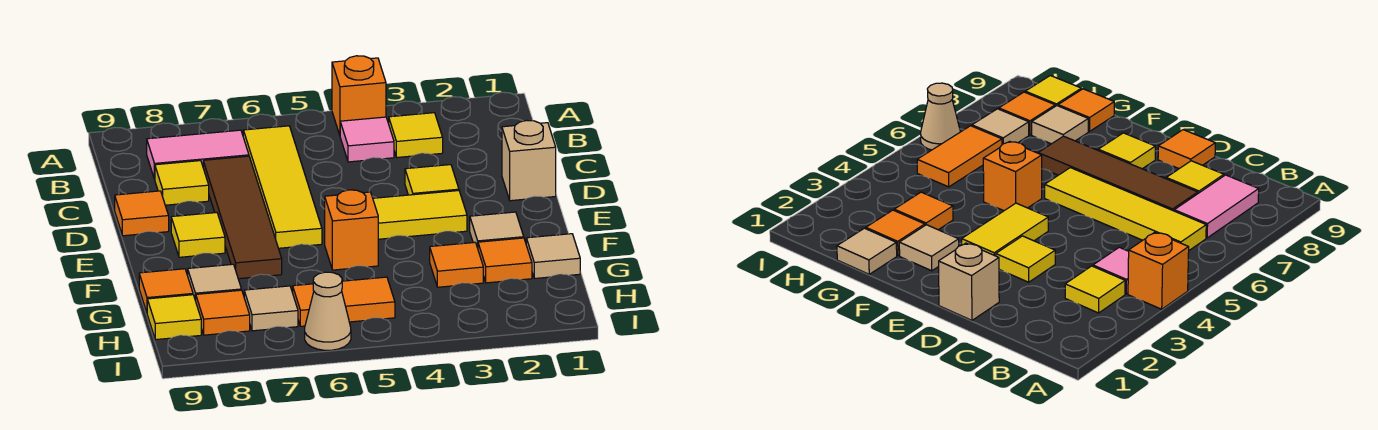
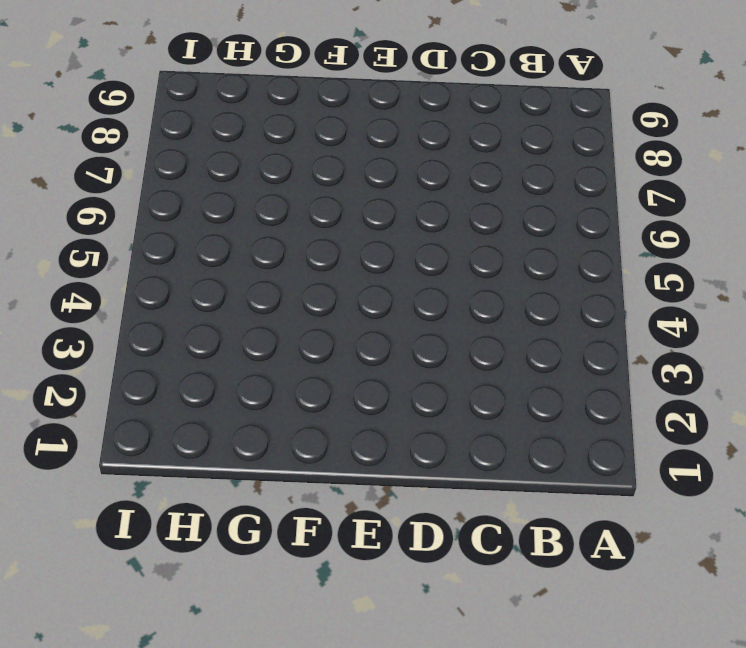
none -> orange brick A4 level 1
none -> yellow tile B3 level 1
none -> pink tile B4 level 1

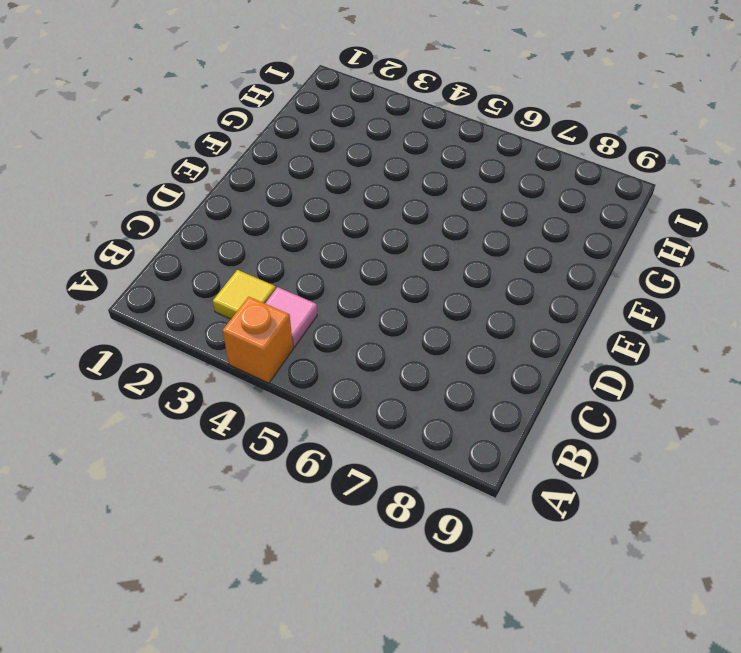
none -> yellow tile B6:E6 level 1
none -> pink tile B7:B8 level 1
none -> brown tile C7:F7 level 1

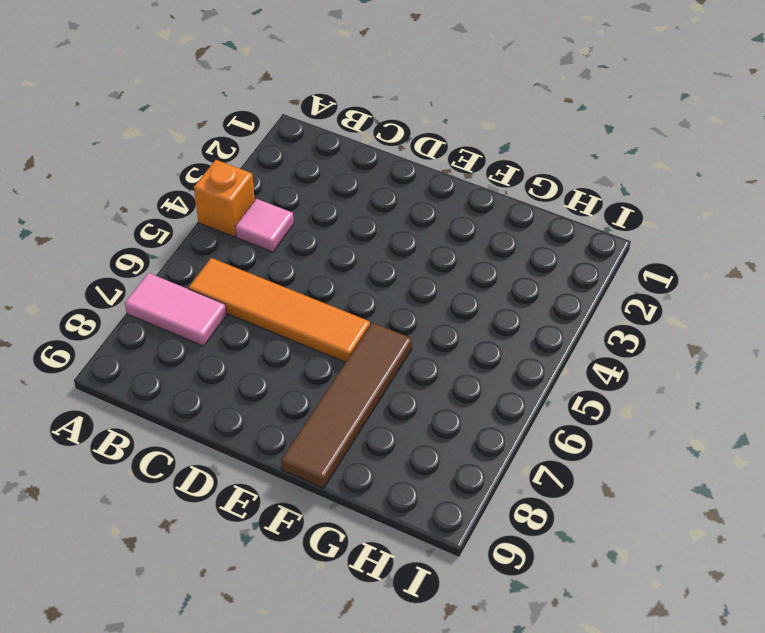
pink tile A7:B7 level 1 -> pink tile B7:B8 level 1
orange tile B6:E6 level 1 -> yellow tile B6:E6 level 1
brown tile F6:F9 level 1 -> brown tile C7:F7 level 1
none -> yellow tile B3 level 1
none -> yellow tile C8 level 1
none -> tan brick D1 level 1

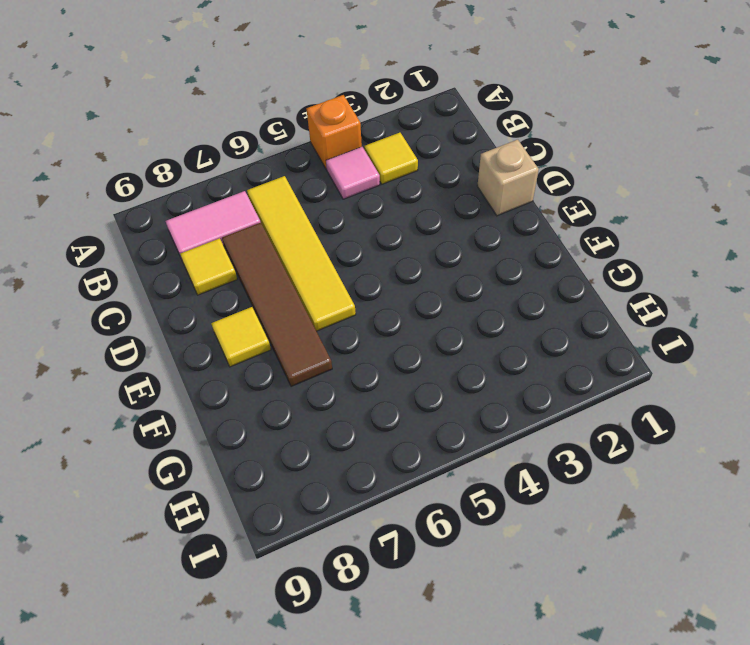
none -> yellow tile D3 level 1
none -> orange tile D9 level 1
none -> yellow tile E3:E4 level 1

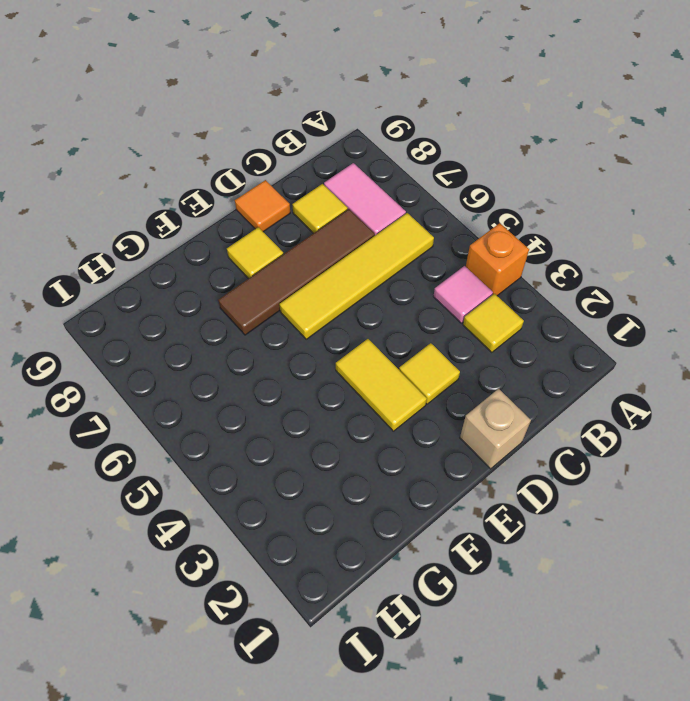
none -> tan tile F2 level 1
none -> orange brick F5 level 1
none -> tan tile G1 level 1

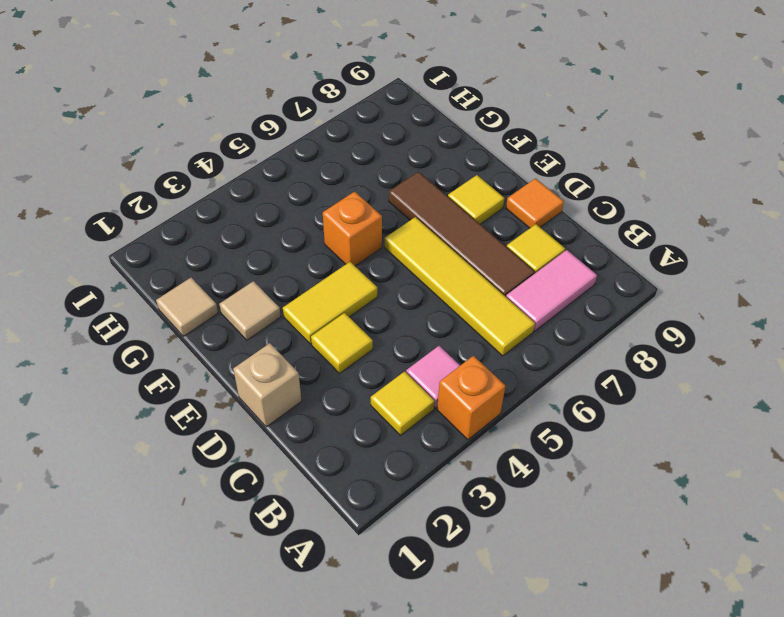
none -> orange tile G2 level 1
none -> orange tile G3 level 1
none -> tan tile G8 level 1

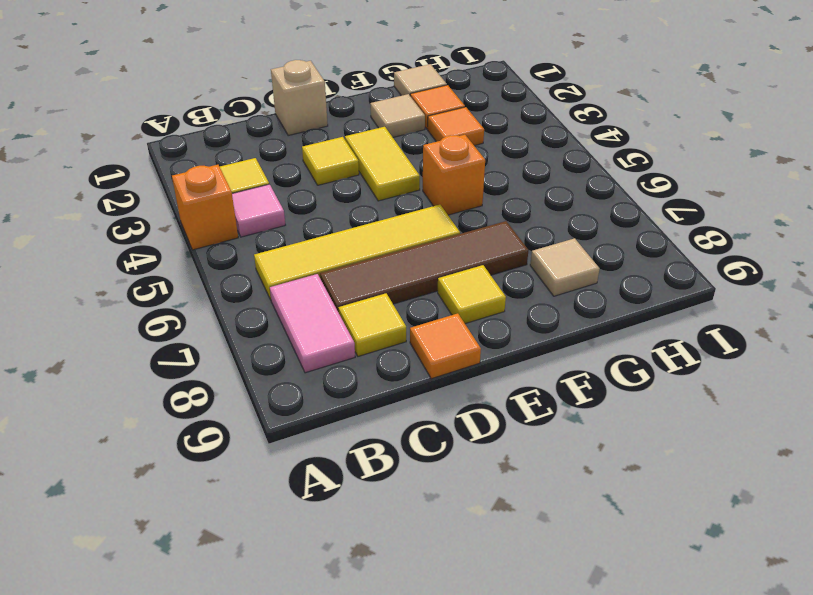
none -> orange tile G9 level 1
none -> orange tile H5:H6 level 1
none -> tan tile H7 level 1

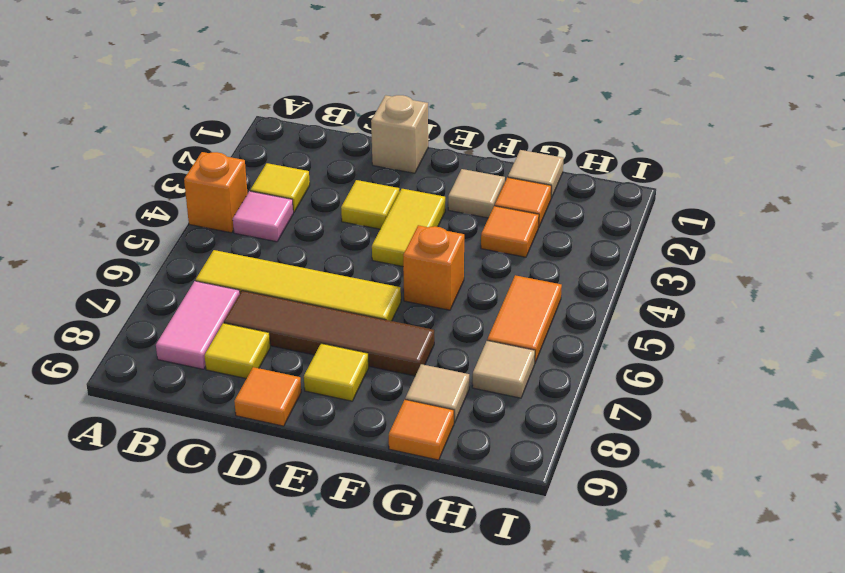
none -> orange tile H8 level 1
none -> yellow tile H9 level 1
none -> tan cone I6 level 1

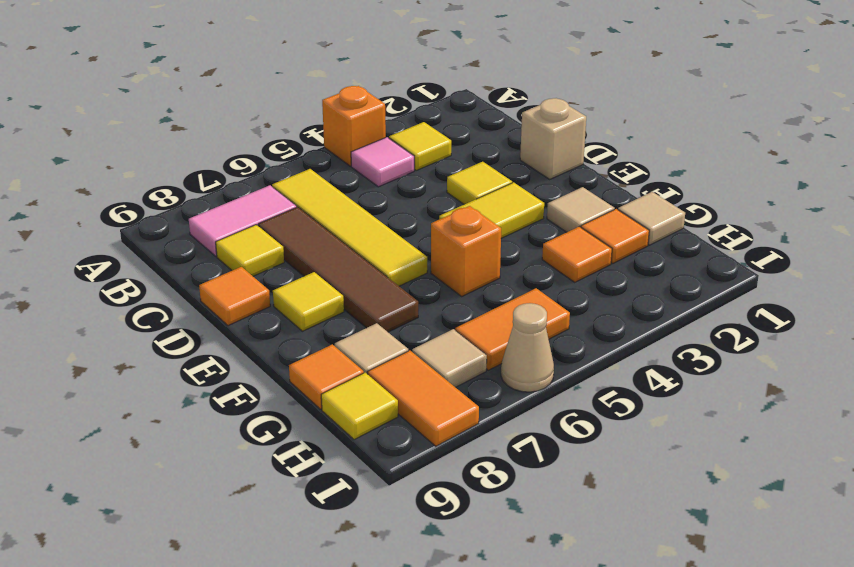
orange tile H8:I8 level 1 -> orange tile H8 level 1

